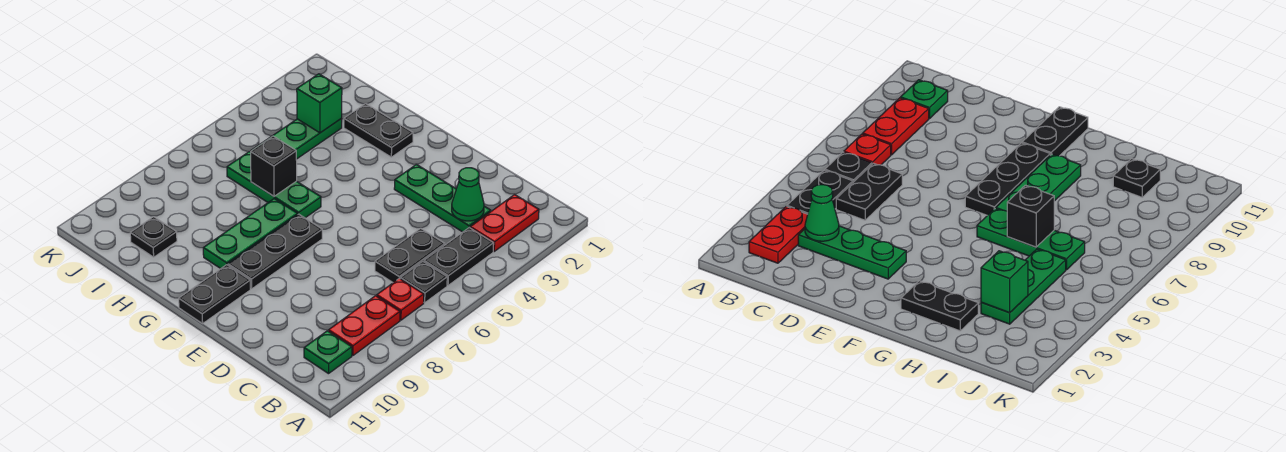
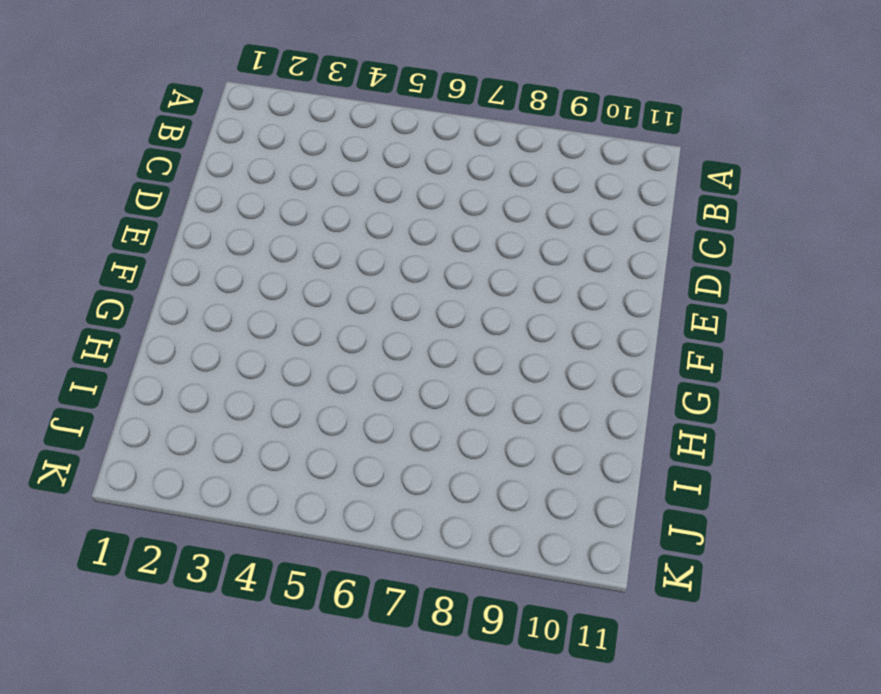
none -> red plate B2:B3 level 1
none -> black plate B4:B5 level 1
none -> black plate B6 level 1

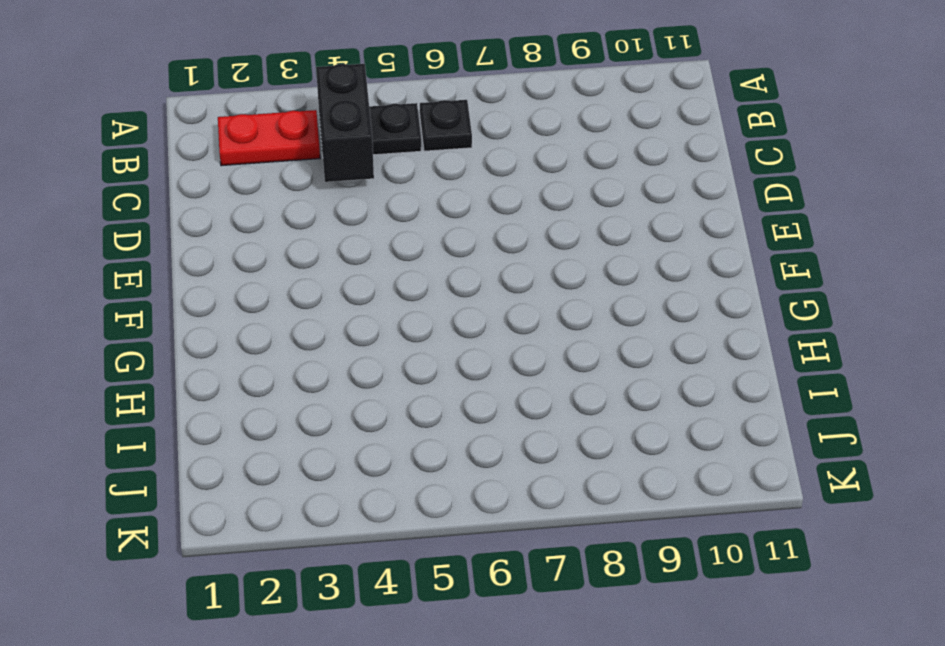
black brick B4:C4 level 2 -> none
none -> red plate B7 level 1
none -> red plate B8:B9 level 1
none -> green plate B10 level 1

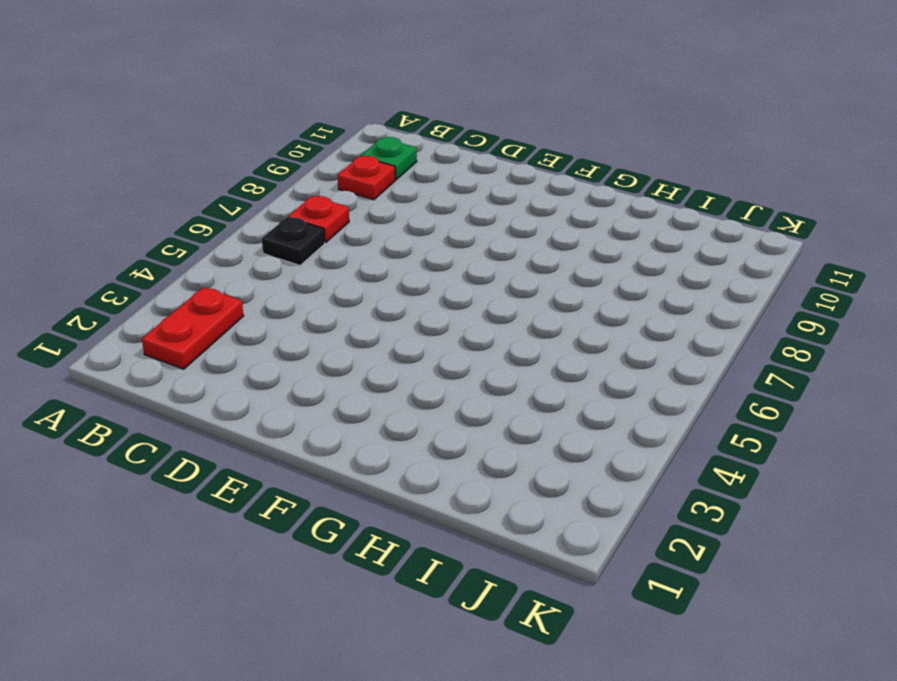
red plate B9 level 1 -> red plate B8:B9 level 1
none -> black plate B4:B5 level 1
none -> green plate C3:E3 level 1
none -> black plate C5:C6 level 1

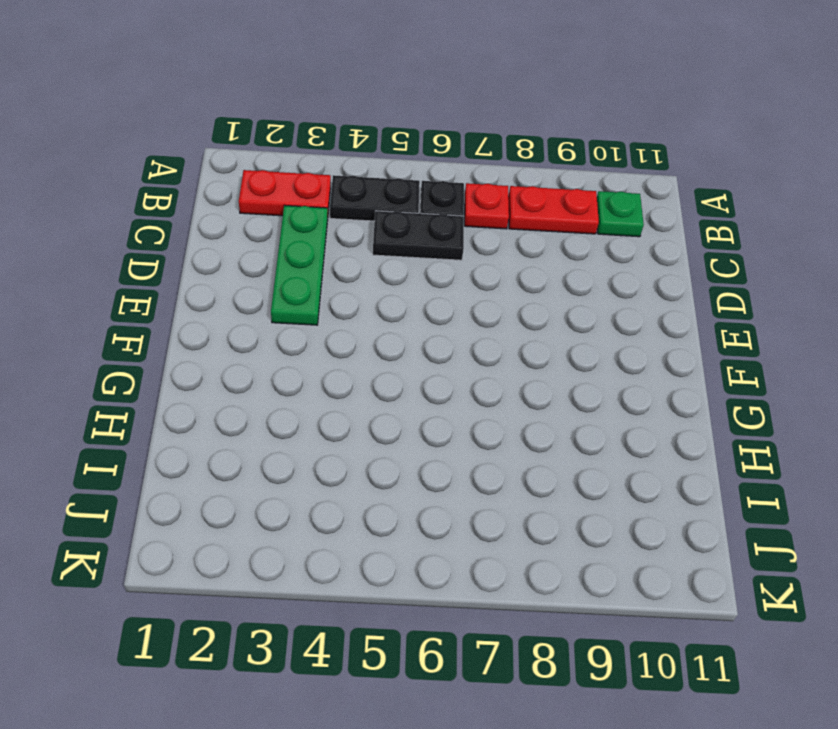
none -> black plate F7:F9 level 1
none -> black plate F10:F11 level 1
none -> black plate G2:H2 level 1

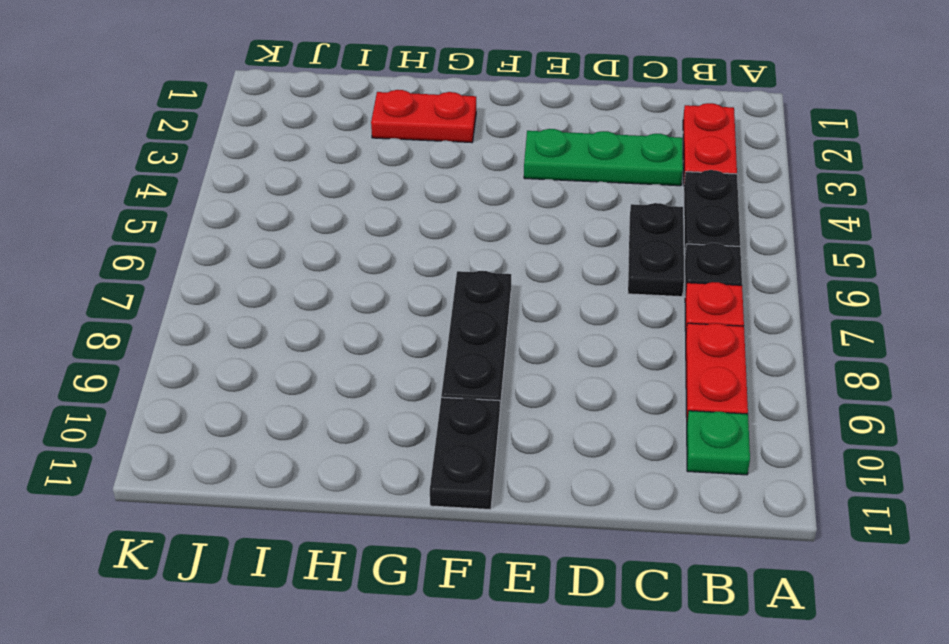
red plate G2:H2 level 1 -> black plate G2:H2 level 1
none -> green plate G6:I6 level 1
none -> green plate G7:G9 level 1
none -> green plate I3:I5 level 1

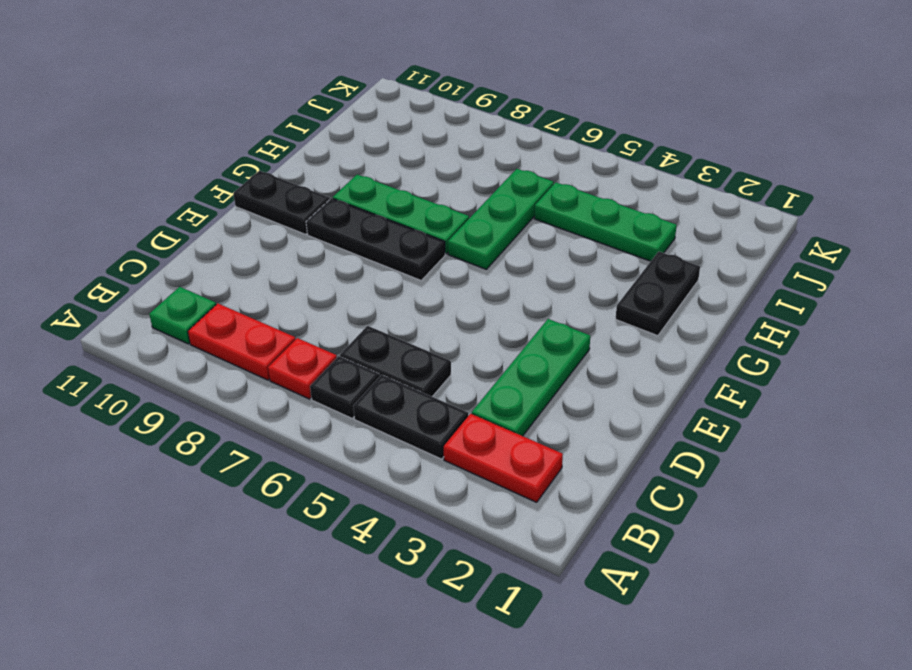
none -> black plate I10 level 1
none -> green cone C3 level 2
none -> black brick H6 level 2

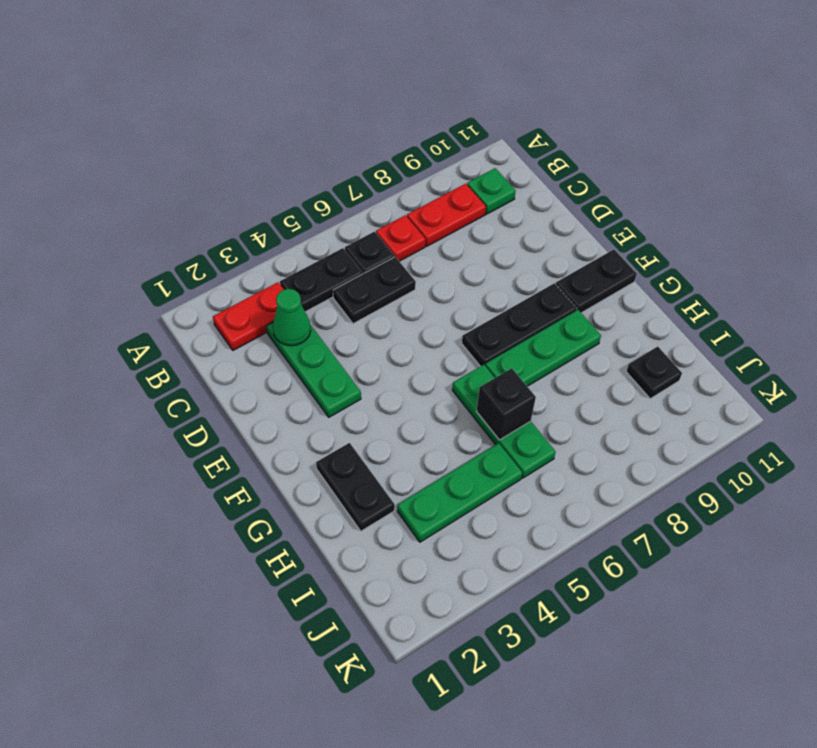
none -> green brick I3 level 2

